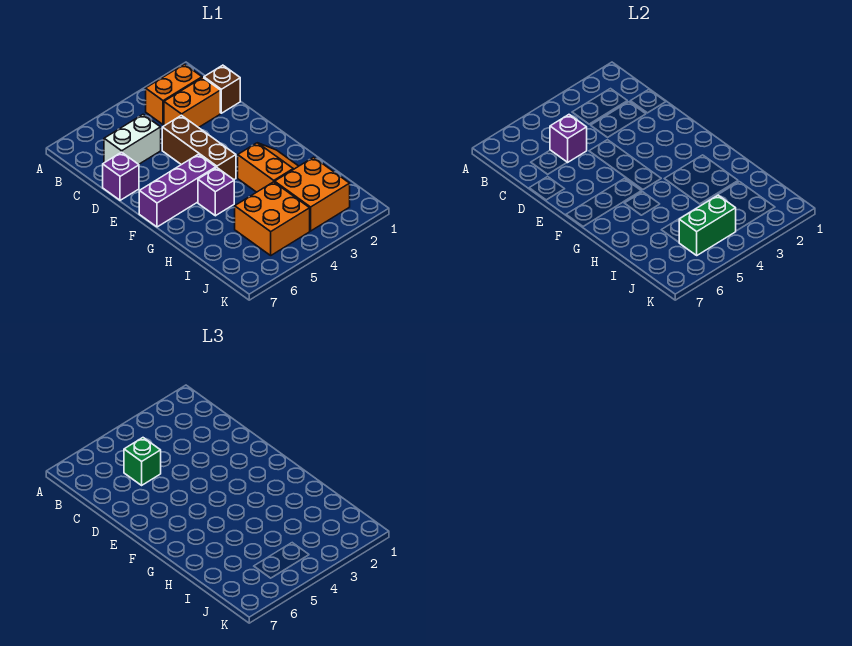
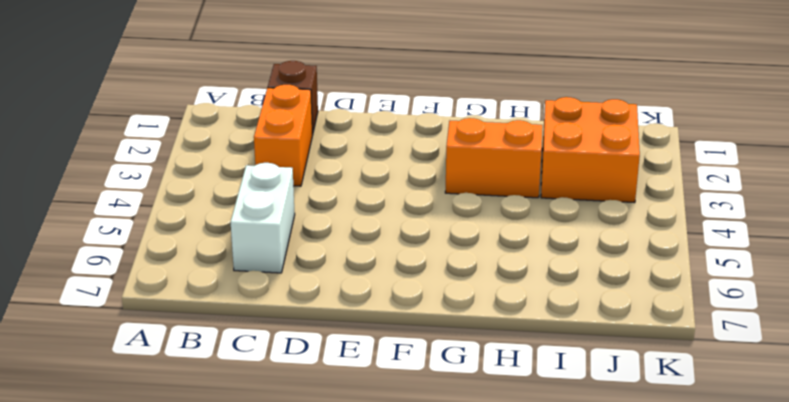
none -> orange brick B2:B3 level 1
none -> brown brick D4:F4 level 1
none -> purple brick D7 level 1

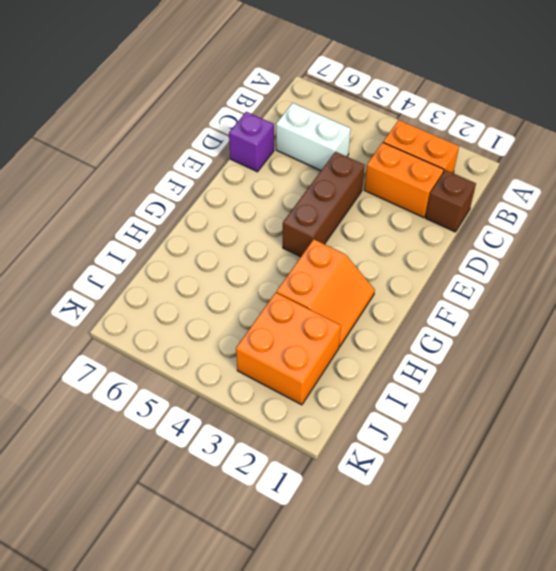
none -> purple brick F5:F7 level 1
none -> purple brick G5 level 1
none -> orange brick I4:J5 level 1

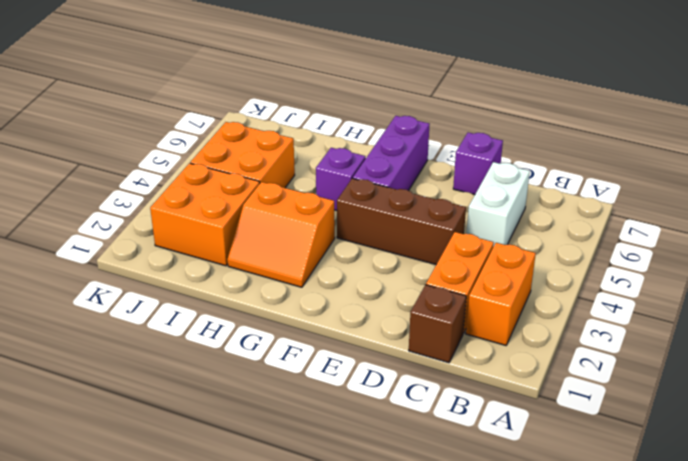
none -> purple brick C5 level 2
none -> green brick J4:J5 level 2
none -> green brick C5 level 3

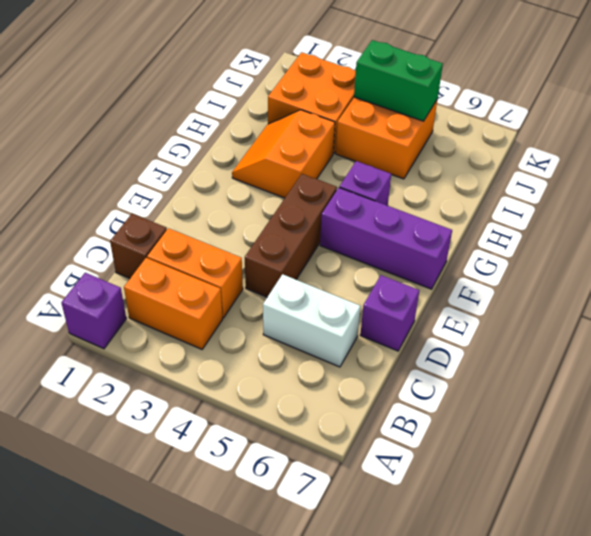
purple brick A1 level 1 -> purple brick C5 level 2
none -> green brick C5 level 3

